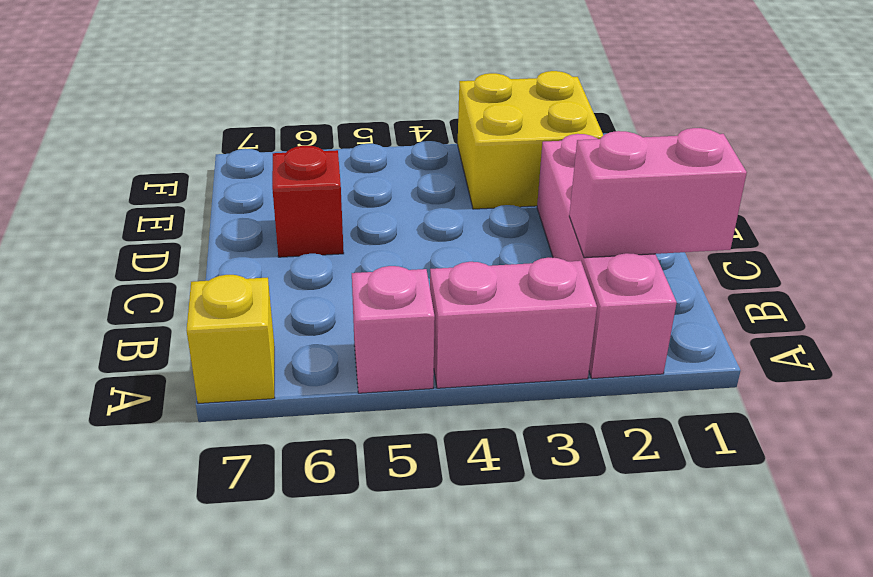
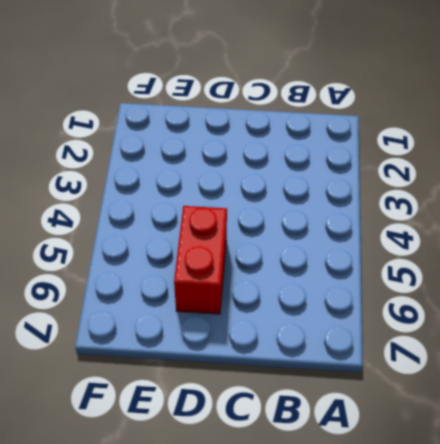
red brick D5:D6 level 1 -> red brick D6 level 1
none -> pink brick A2:D2 level 1
none -> pink brick A3:A4 level 1

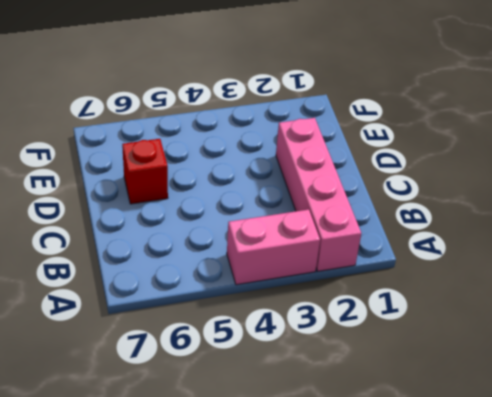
none -> pink brick A5 level 1
none -> yellow brick A7 level 1

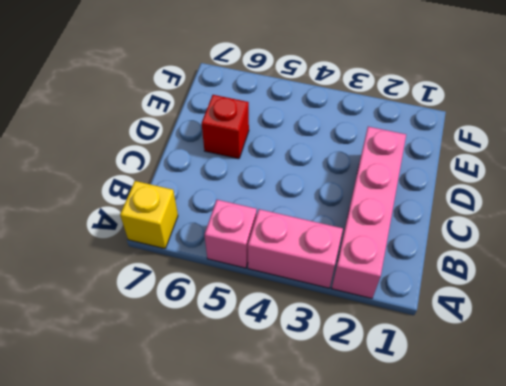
none -> yellow brick E2:F3 level 1
none -> pink brick B1:B2 level 2

